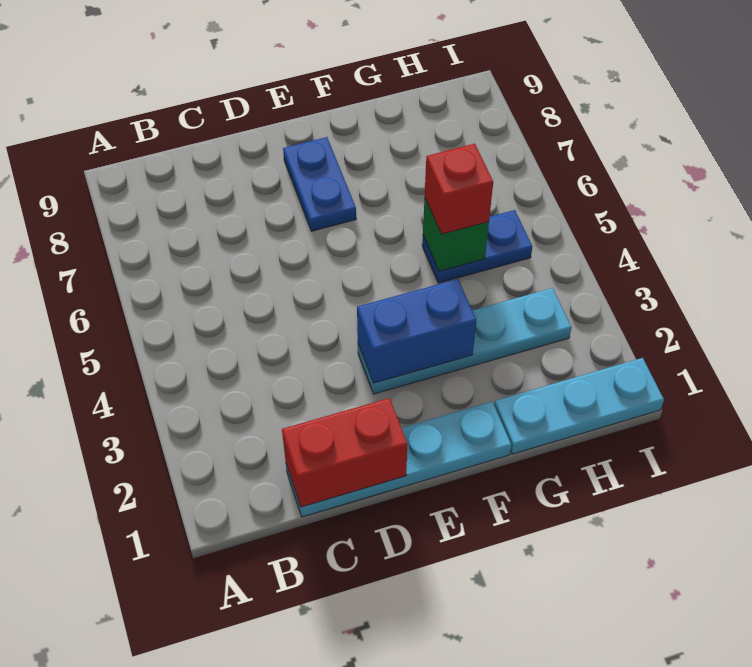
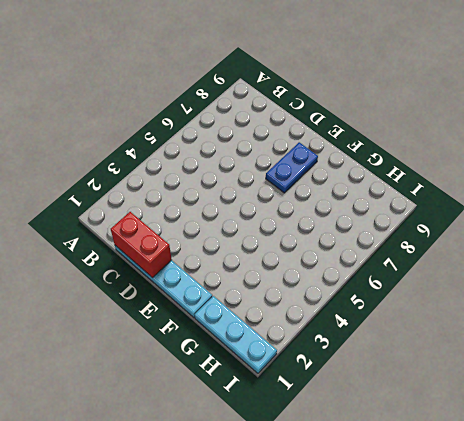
none -> cyan plate E3:H3 level 1
none -> blue plate G5:H5 level 1

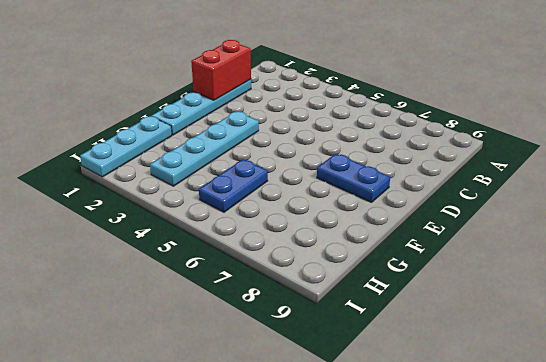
none -> blue brick E3:F3 level 2
none -> green brick G5 level 2

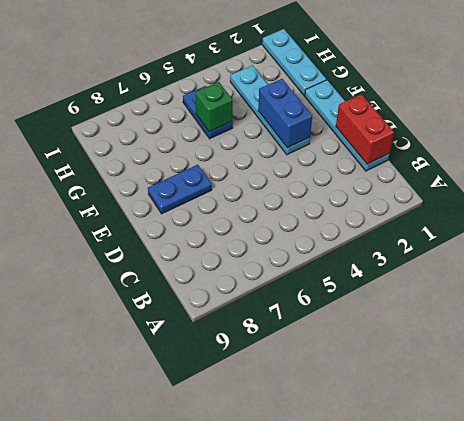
none -> red brick G5 level 3

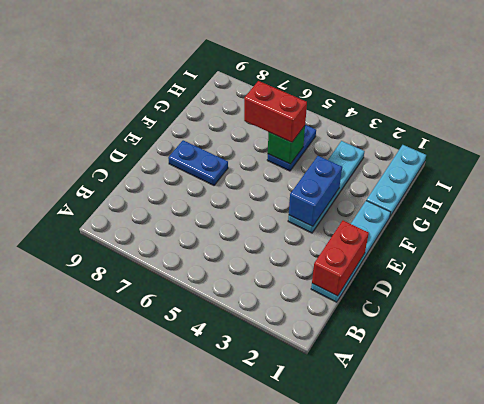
red brick G5:G6 level 3 -> red brick G5 level 3

